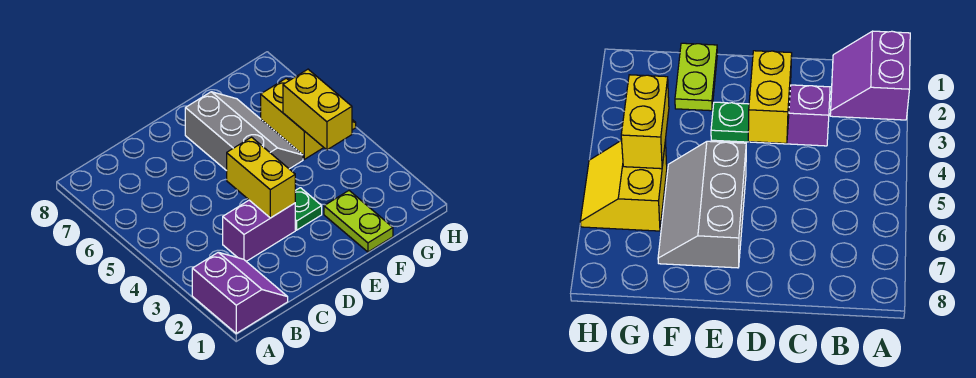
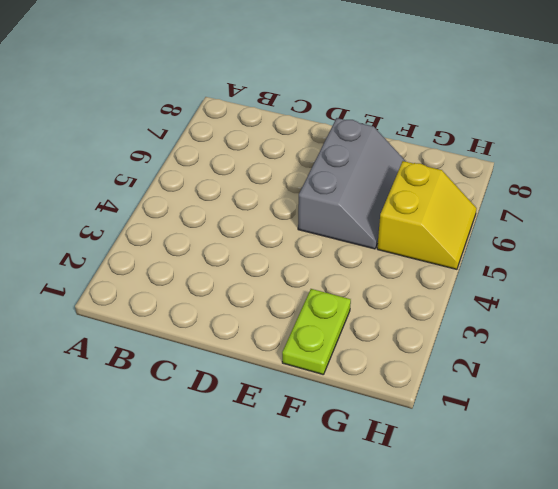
none -> purple slope A1:B2 level 1 top A
none -> purple brick C3:D3 level 1

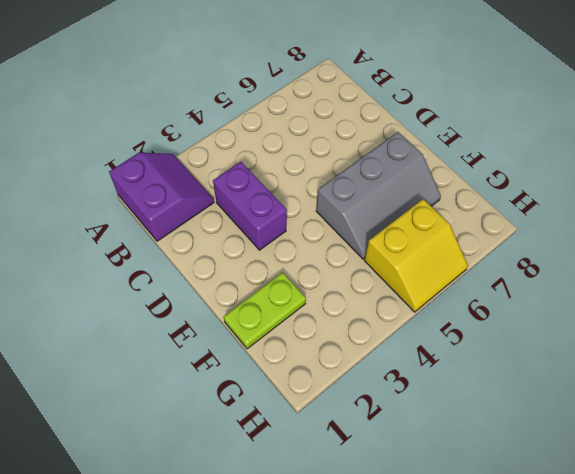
purple slope A1:B2 level 1 top 1 -> purple slope A1:B2 level 1 top A
none -> green plate E3 level 1
none -> yellow brick D3:D4 level 2

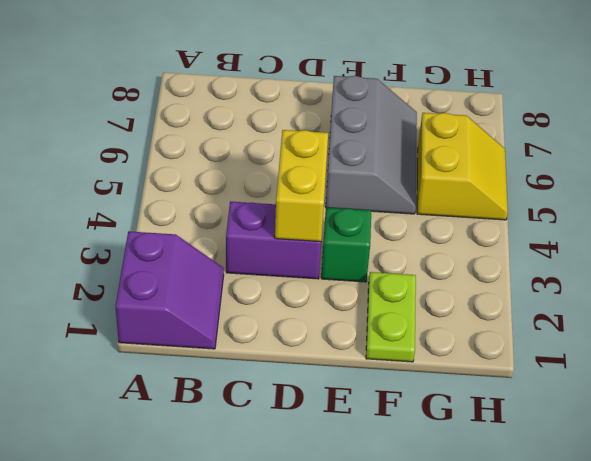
green brick E3 level 1 -> green plate E3 level 1
none -> yellow brick G4:G5 level 2

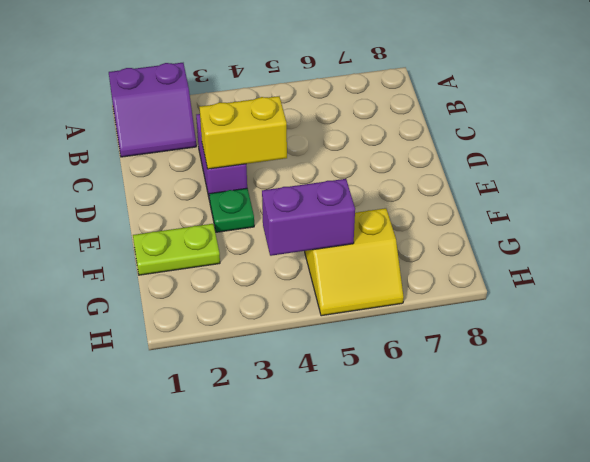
purple brick G4:G5 level 2 -> yellow brick G4:G5 level 2
none -> grey slope E5:F7 level 1 top E

